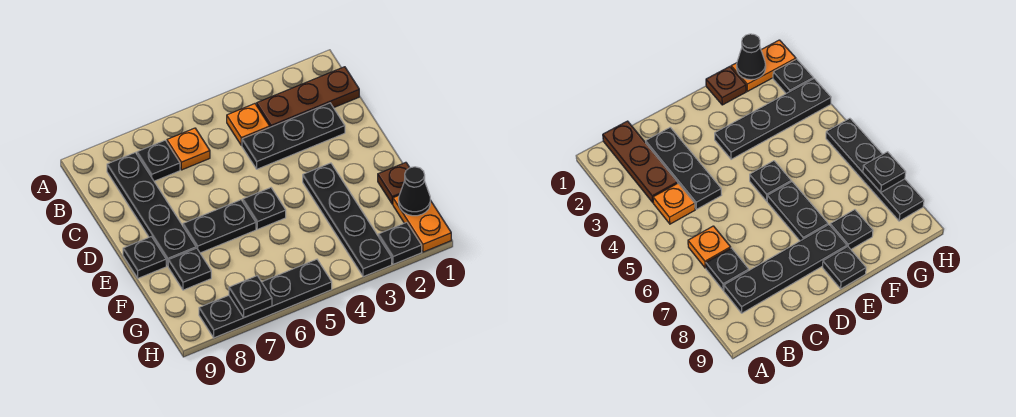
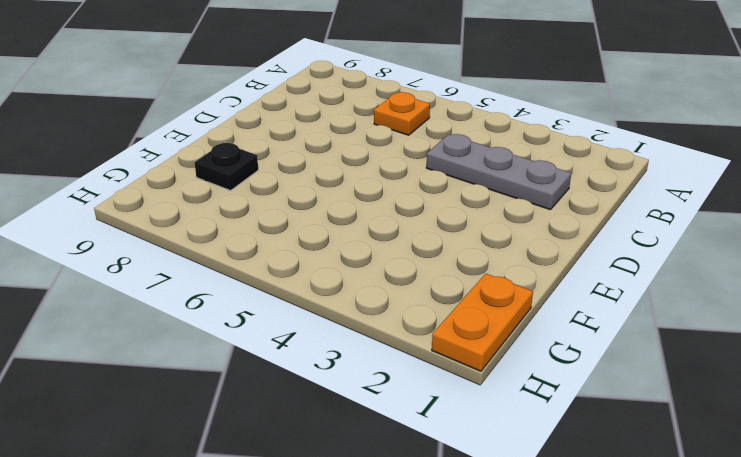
grey plate C2:C4 level 1 -> black plate C2:C4 level 1
none -> brown plate B1:B3 level 1
none -> orange plate B4 level 1
none -> black plate B7 level 1

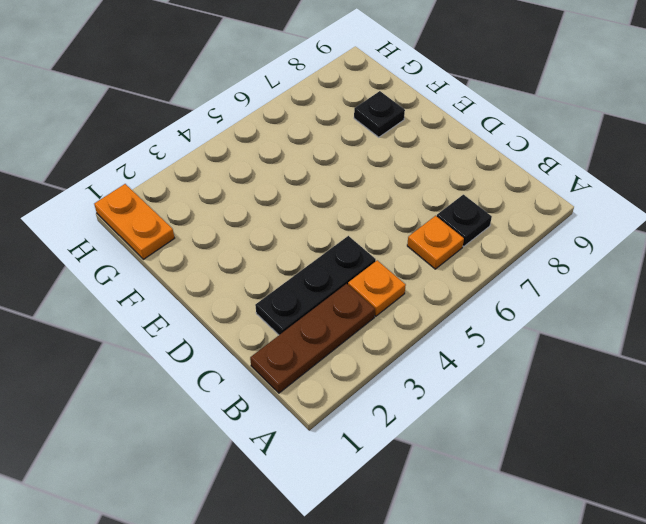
none -> black plate B8:E8 level 1
none -> black plate E3:H3 level 1
none -> black plate E5 level 1

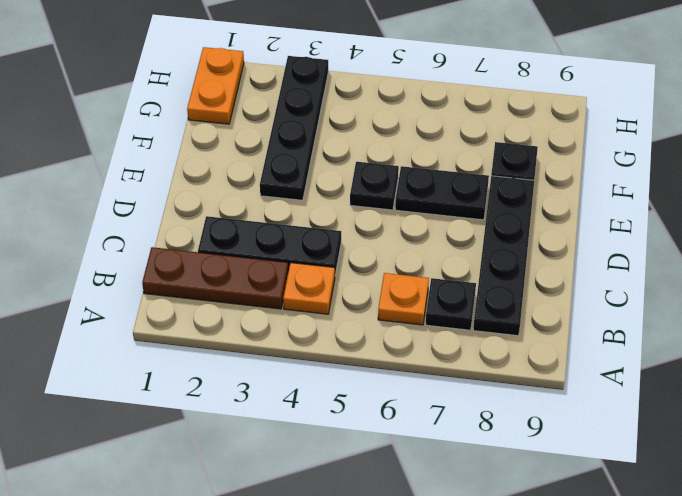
none -> black plate E9 level 1
none -> brown plate F1 level 1
none -> black plate H2 level 1

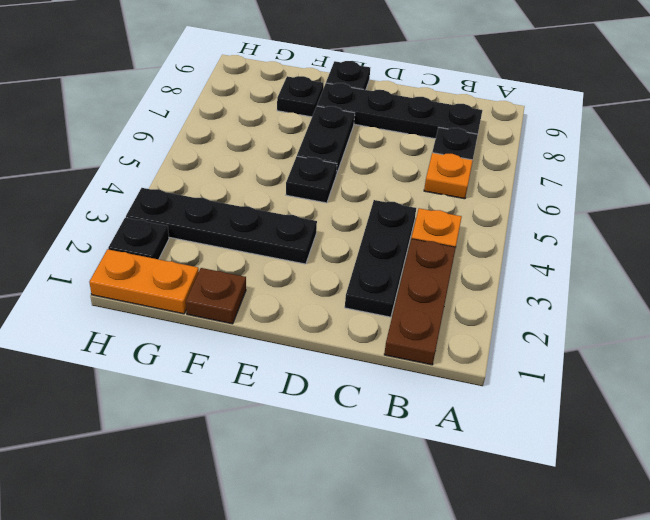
none -> black plate H5:H8 level 1
none -> black cone G1 level 2
none -> black plate H7 level 2

